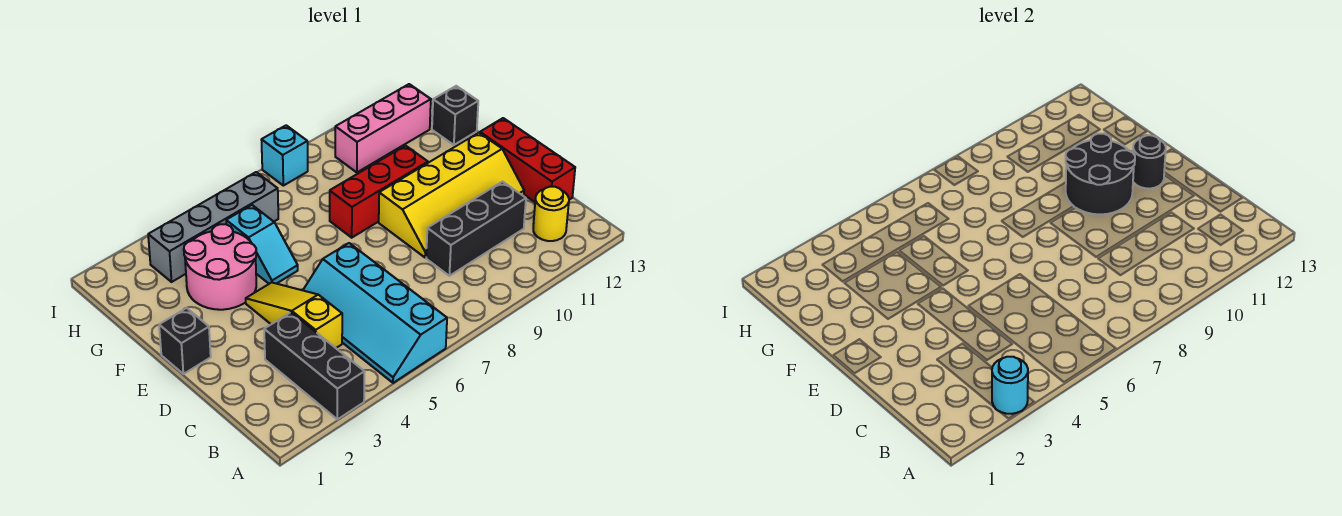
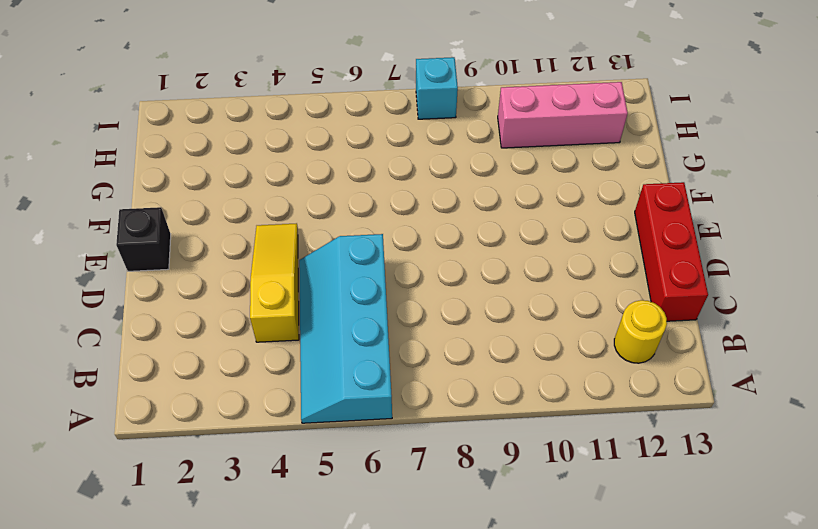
none -> black brick A3:C3 level 1
none -> black brick C9:C11 level 1
none -> yellow slope D9:E12 level 1 top E

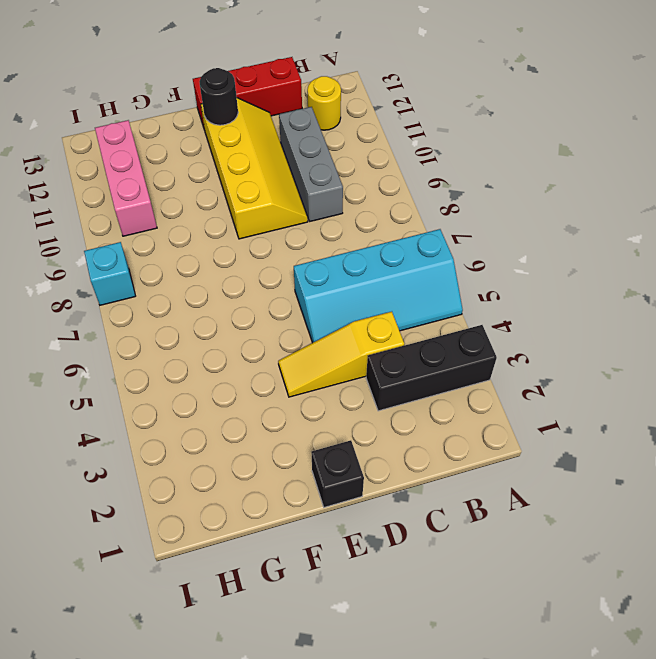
grey brick C9:C11 level 1 -> black brick C9:C11 level 1
none -> pink round brick F3:G4 level 1
none -> cyan slope F5:G5 level 1 top G
none -> red brick F8:F10 level 1

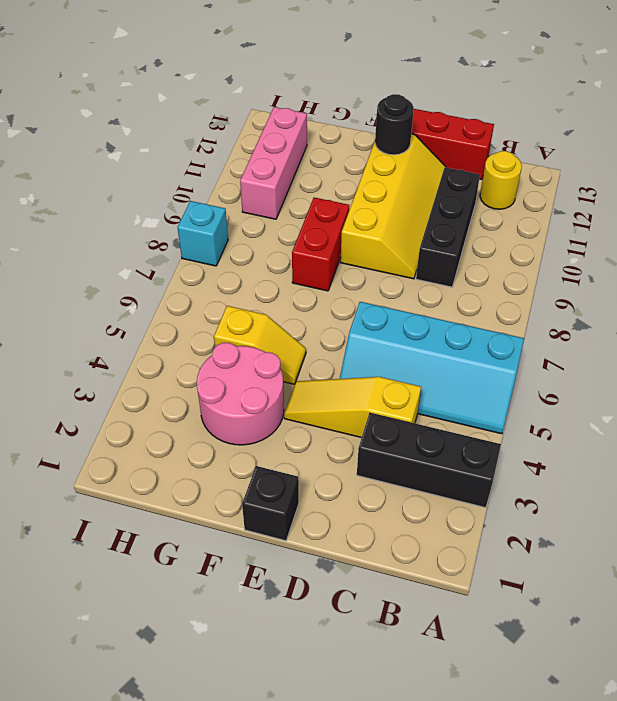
yellow slope F5:G5 level 1 top G -> cyan slope F5:G5 level 1 top G
red brick F8:F9 level 1 -> red brick F8:F10 level 1
none -> black brick G13 level 1
none -> grey brick H3:H6 level 1
none -> cyan round brick A3 level 2

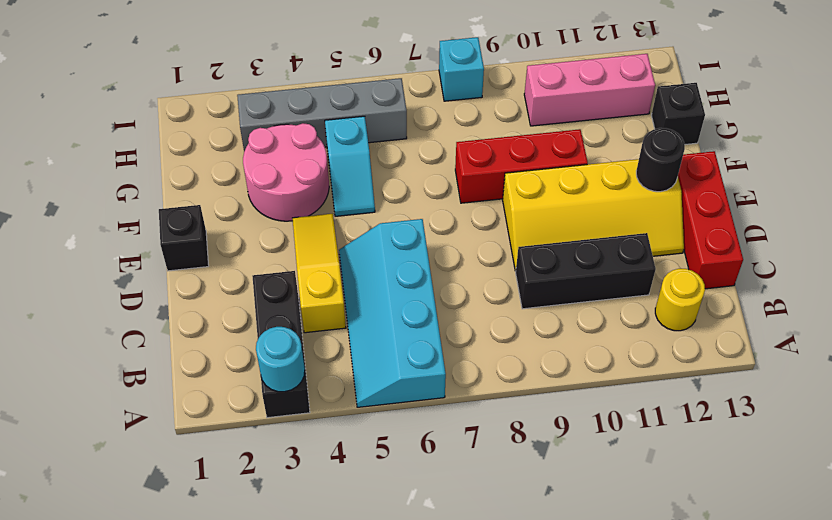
none -> black round brick E10:F11 level 2

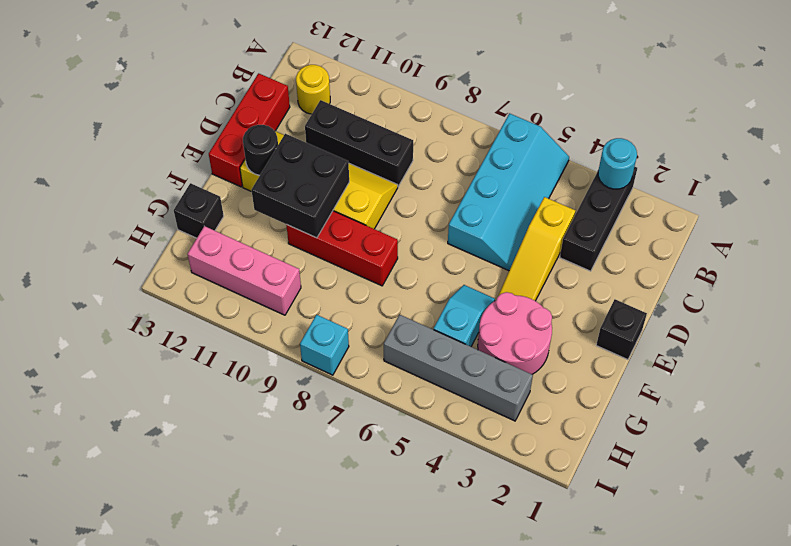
black brick E10:F11 level 2 -> black round brick E10:F11 level 2

